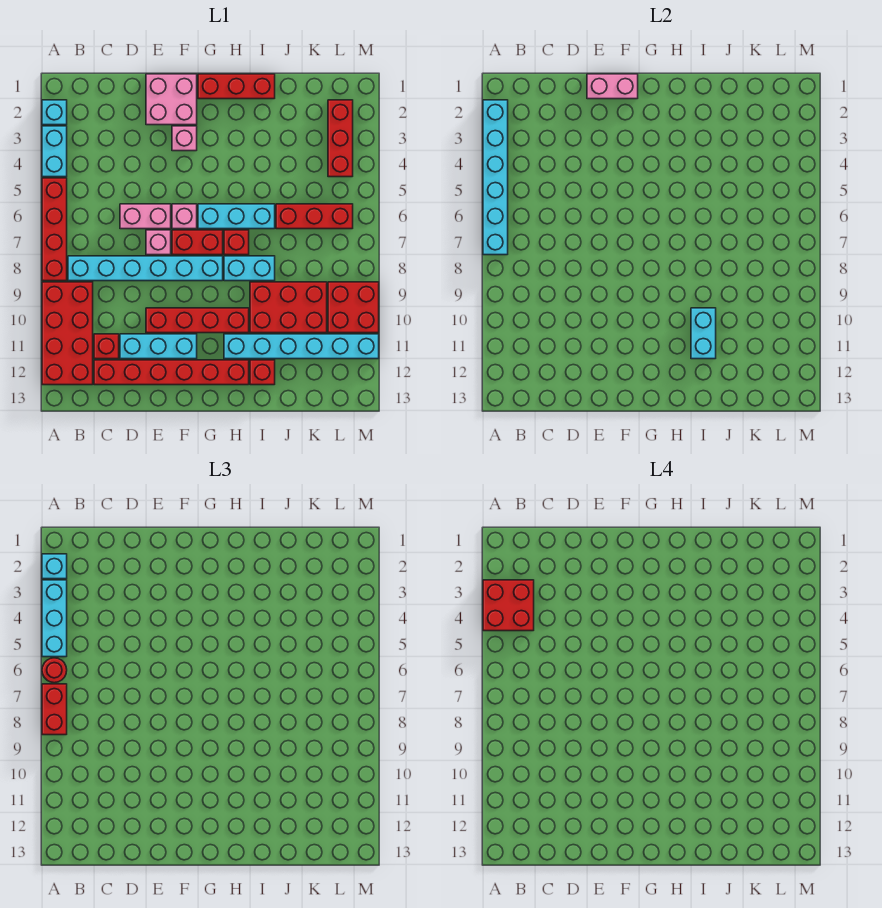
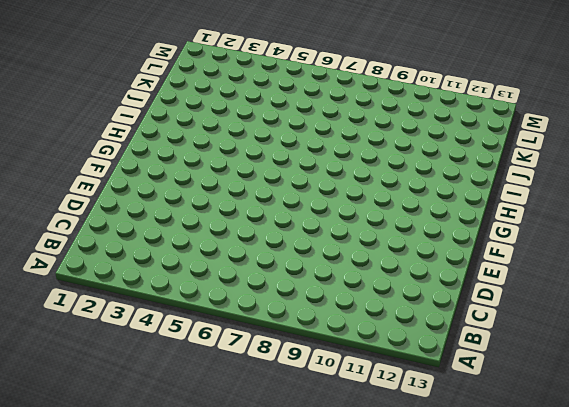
none -> cyan brick A2 level 1
none -> cyan brick A3:A4 level 1
none -> red brick A5:A8 level 1
none -> red brick A9:B12 level 1

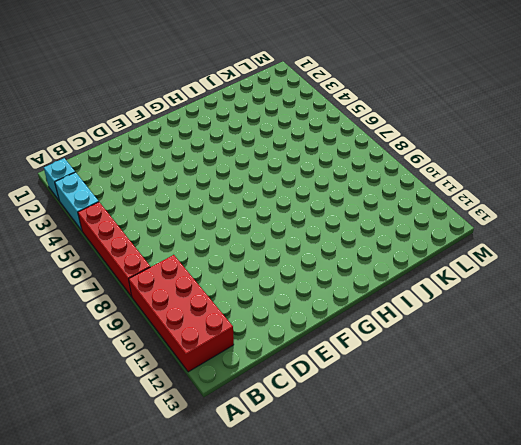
none -> cyan brick B8:G8 level 1
none -> red brick C11 level 1
none -> red brick C12:H12 level 1
none -> pink brick D6:E6 level 1

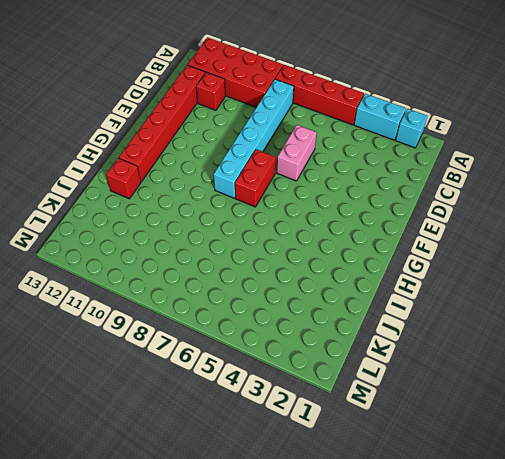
none -> cyan brick D11:F11 level 1
none -> pink brick E1:F2 level 1
none -> pink brick E7 level 1
none -> red brick E10:H10 level 1

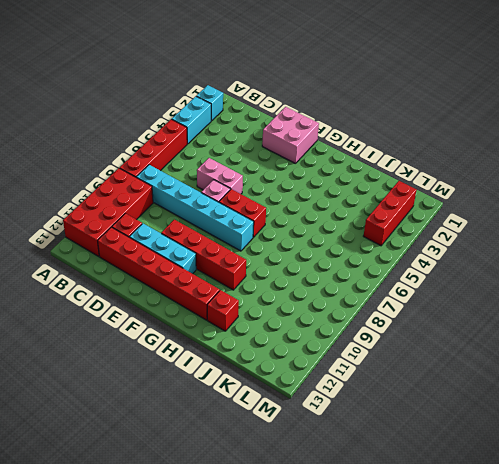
none -> pink brick F3 level 1
none -> pink brick F6 level 1
none -> red brick G1:I1 level 1
none -> cyan brick G6:I6 level 1

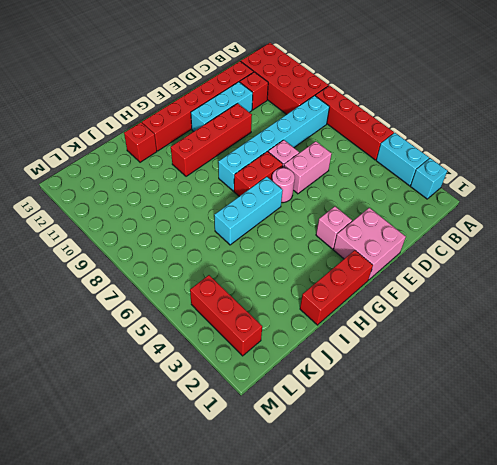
pink round brick F6 level 1 -> pink brick F6 level 1
none -> red brick H7 level 1
none -> cyan brick H8:I8 level 1
none -> cyan brick H11:M11 level 1
none -> red brick I9:K10 level 1

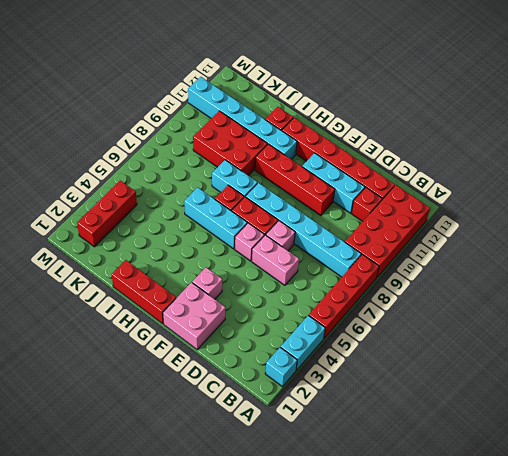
none -> red brick J6:L6 level 1
none -> red brick L9:M10 level 1
none -> cyan brick A2:A7 level 2
none -> pink brick E1:F1 level 2

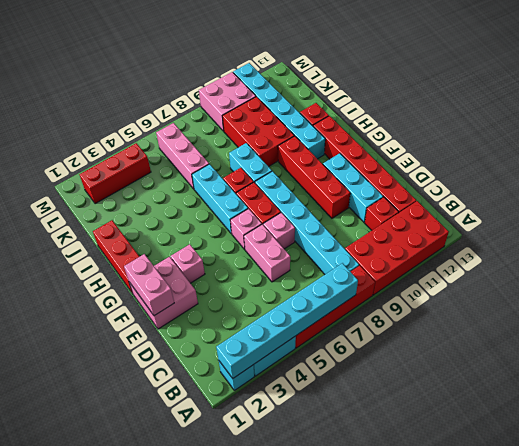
pink brick J6:L6 level 1 -> red brick J6:L6 level 1
pink brick L9:M10 level 1 -> red brick L9:M10 level 1
none -> cyan brick I10:I11 level 2
none -> cyan brick A2 level 3
none -> cyan brick A3:A5 level 3
none -> red round brick A6 level 3

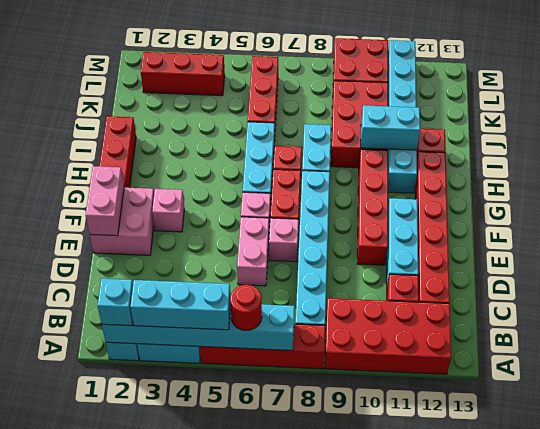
none -> red brick A7:A8 level 3
none -> red brick A3:B4 level 4

